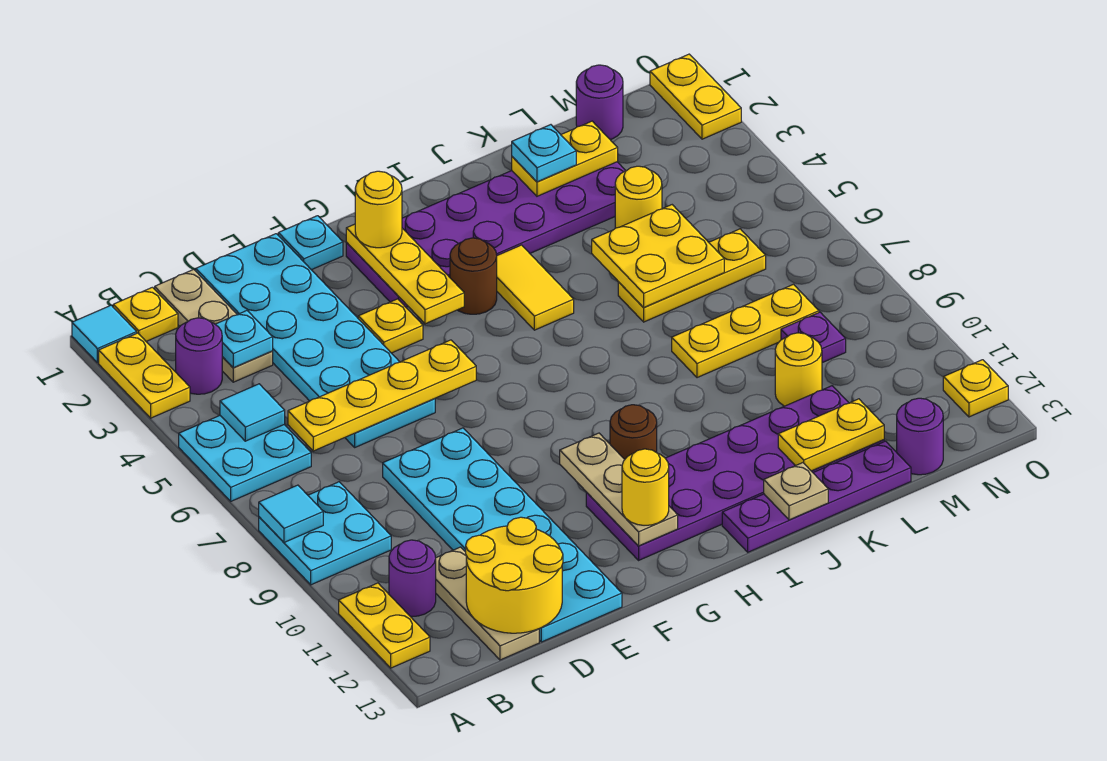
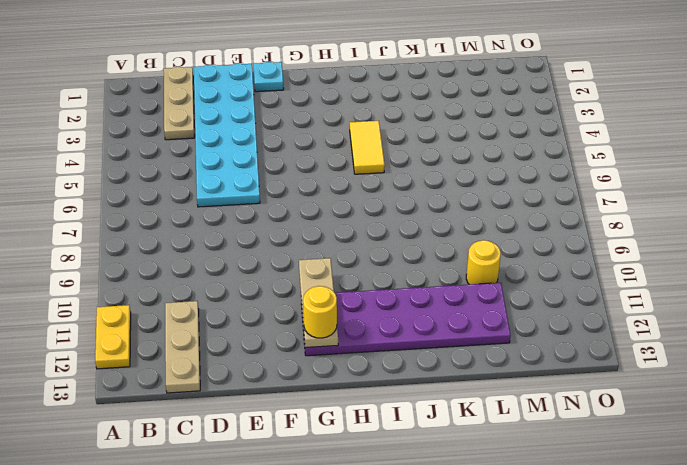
none -> cyan tile A1 level 1
none -> yellow plate A2:A3 level 1
none -> cyan plate A5:B6 level 1
none -> cyan plate A8:B9 level 1

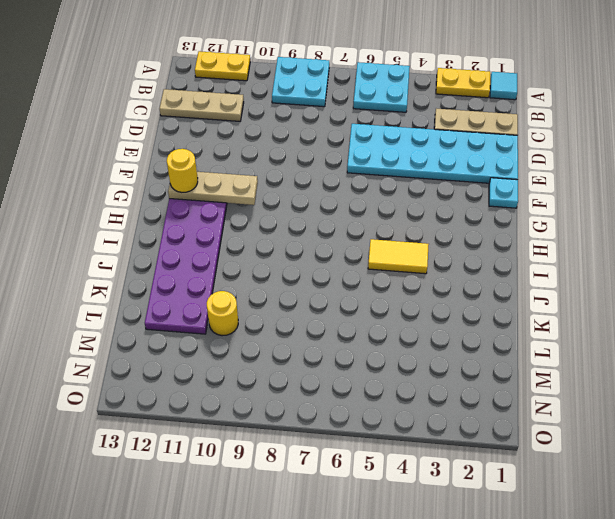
none -> yellow plate B1 level 1
none -> purple round brick B3 level 1
none -> purple round brick B11 level 1
none -> cyan plate D8:E13 level 1

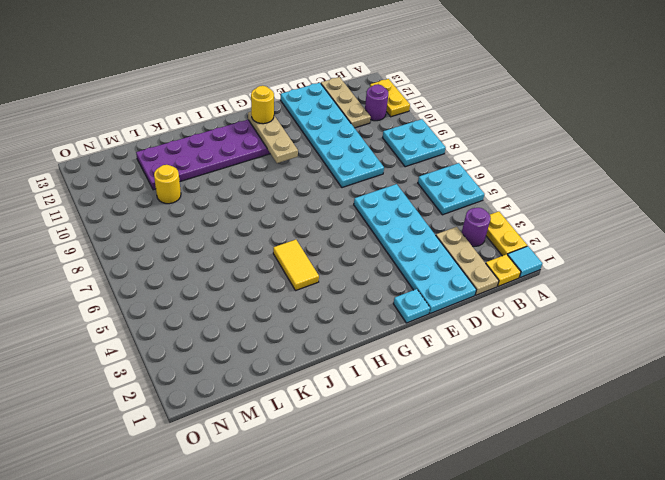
none -> yellow plate F4 level 1
none -> purple plate G2:L3 level 1
none -> brown round brick H4 level 1
none -> brown round brick H10 level 1

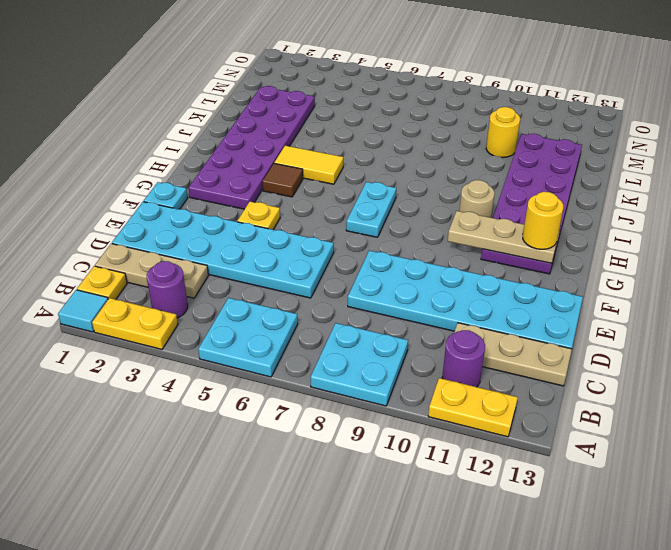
cyan plate G7:H7 level 1 -> none
brown tile H4 level 1 -> brown round brick H4 level 1
tan round brick H10 level 1 -> brown round brick H10 level 1
none -> purple plate I13:L13 level 1
none -> yellow plate K6:M6 level 1
none -> yellow plate K8:M8 level 1
none -> yellow round brick L4 level 1

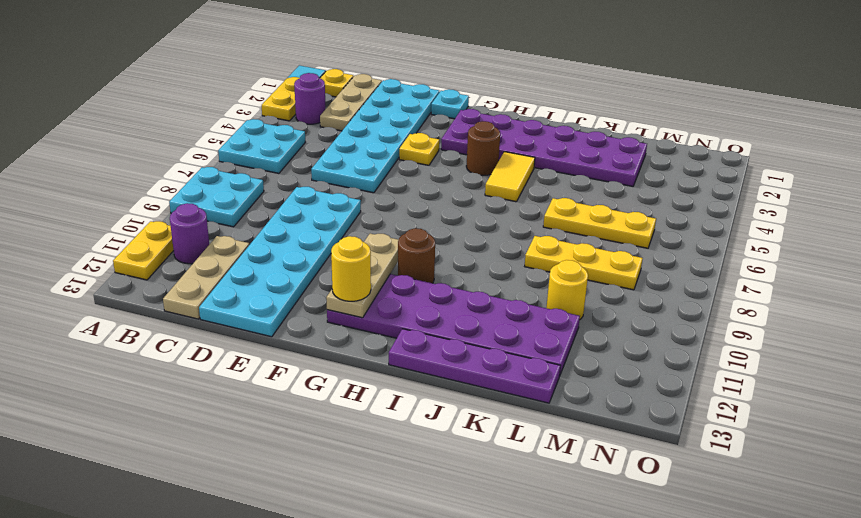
none -> yellow round brick L4 level 1
none -> purple round brick M1 level 1
none -> purple plate M9 level 1
none -> purple round brick M13 level 1

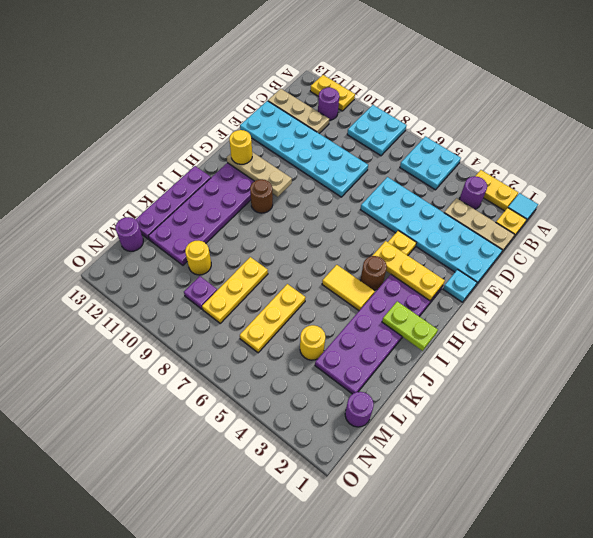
lime plate I1:I2 level 2 -> none
none -> yellow plate O1:O2 level 1
none -> yellow plate O12 level 1
none -> cyan tile A8 level 2
none -> cyan tile B5 level 2

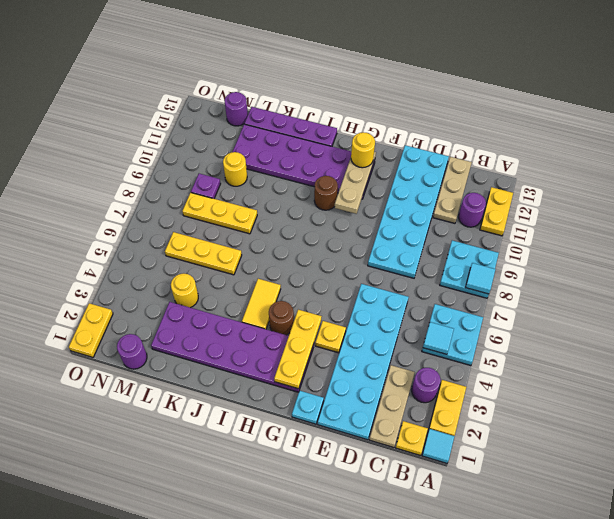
none -> yellow plate O12 level 1
none -> cyan plate C3 level 2
none -> yellow plate C6:F6 level 2
none -> yellow round brick C12:D13 level 2

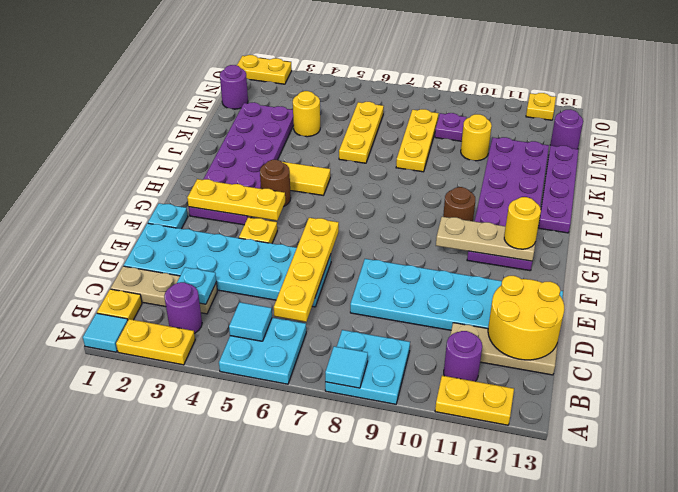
none -> tan plate J13 level 2
none -> yellow plate K2:L2 level 2
none -> yellow plate K5:L6 level 2
none -> yellow plate K12:L12 level 2

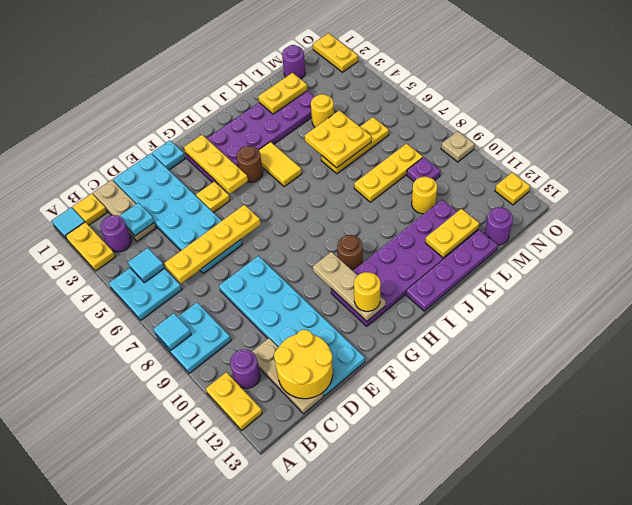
tan plate O9 level 1 -> tan plate J13 level 2
none -> yellow round brick G2 level 3
none -> cyan plate K2 level 3

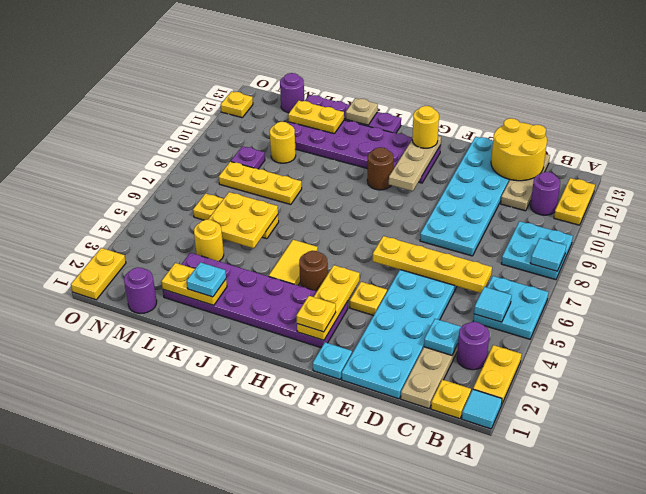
yellow plate G2 level 3 -> yellow round brick G2 level 3

